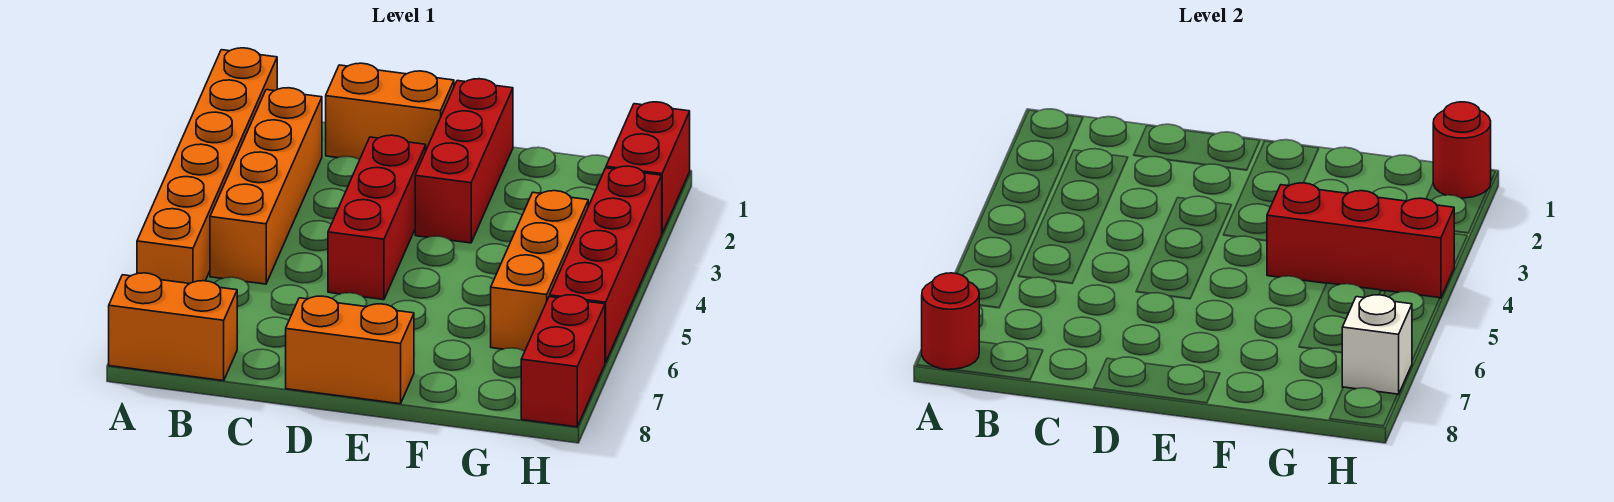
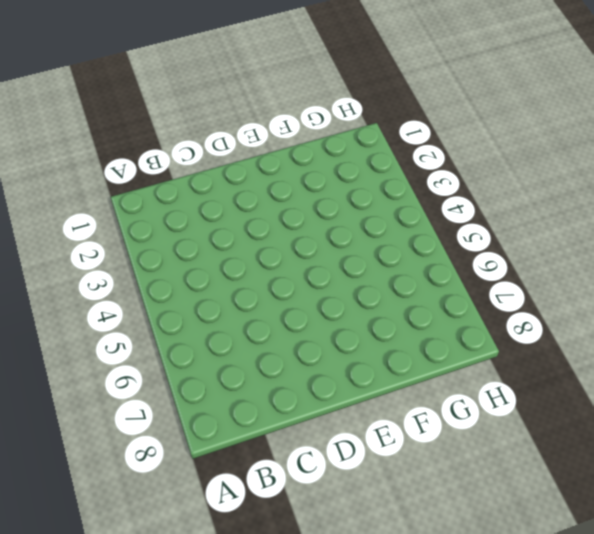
none -> orange brick A1:A6 level 1
none -> orange brick A8:B8 level 1
none -> orange brick B2:B5 level 1

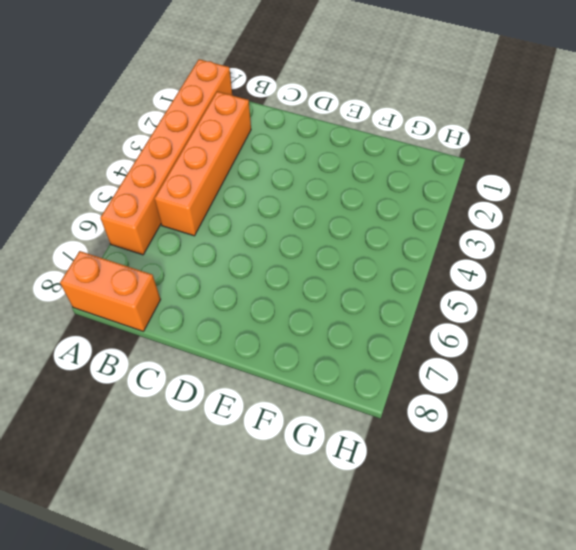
none -> orange brick C1:D1 level 1
none -> red brick D3:D5 level 1
none -> orange brick D8:E8 level 1

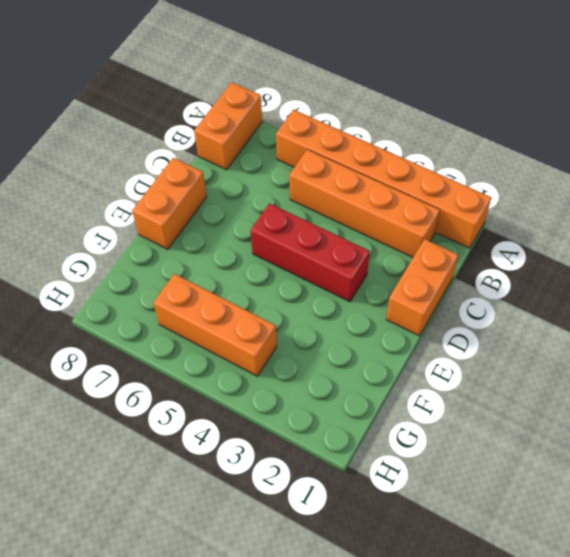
none -> red brick E1:E3 level 1
none -> red brick H1:H2 level 1
none -> red brick H3:H6 level 1

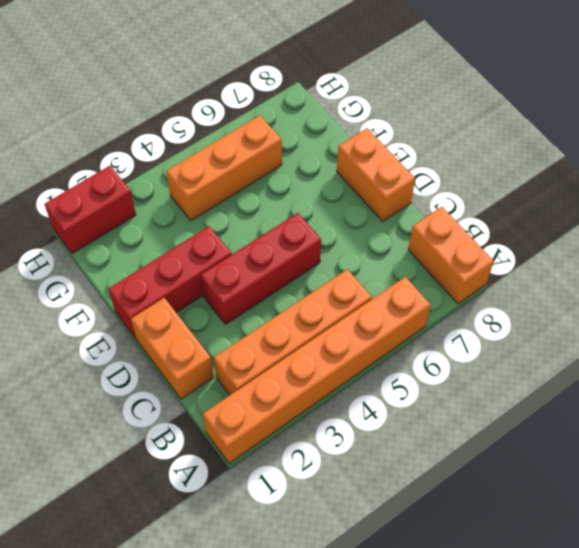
none -> red brick H3:H6 level 1
none -> red brick H7:H8 level 1
none -> red round brick A8 level 2

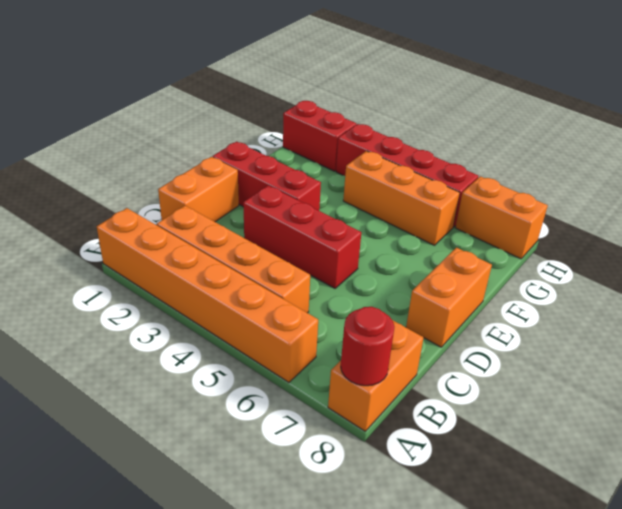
orange brick H7:H8 level 1 -> red brick H7:H8 level 1
none -> red brick F4:H4 level 2
none -> red round brick H1 level 2
none -> white brick H7 level 2

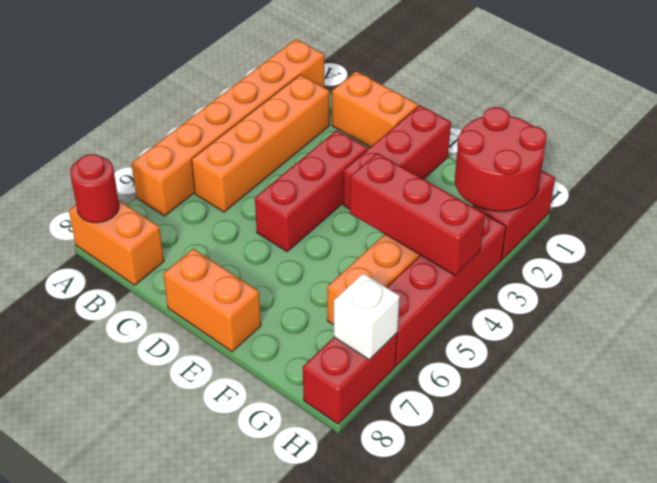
red round brick G1:H2 level 2 -> red round brick H1 level 2

